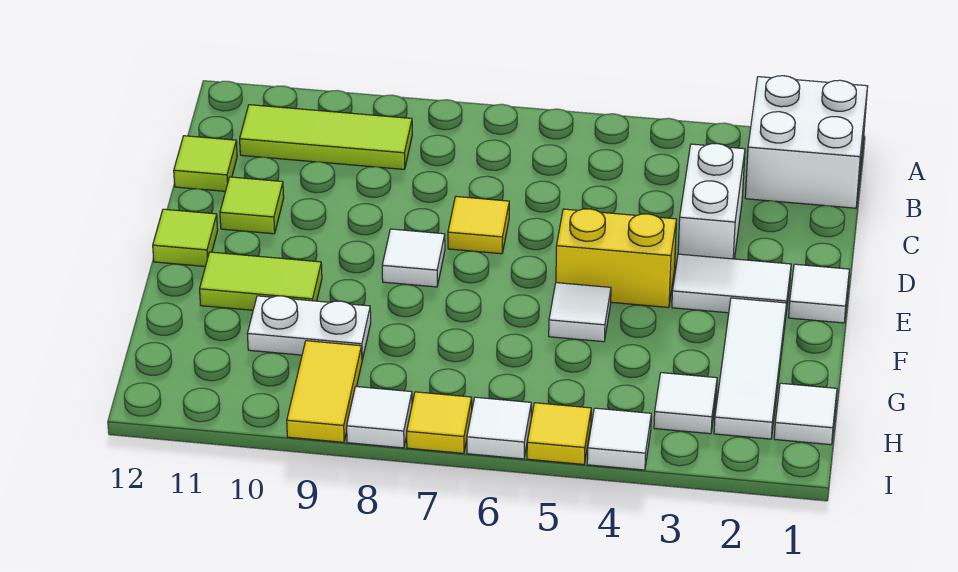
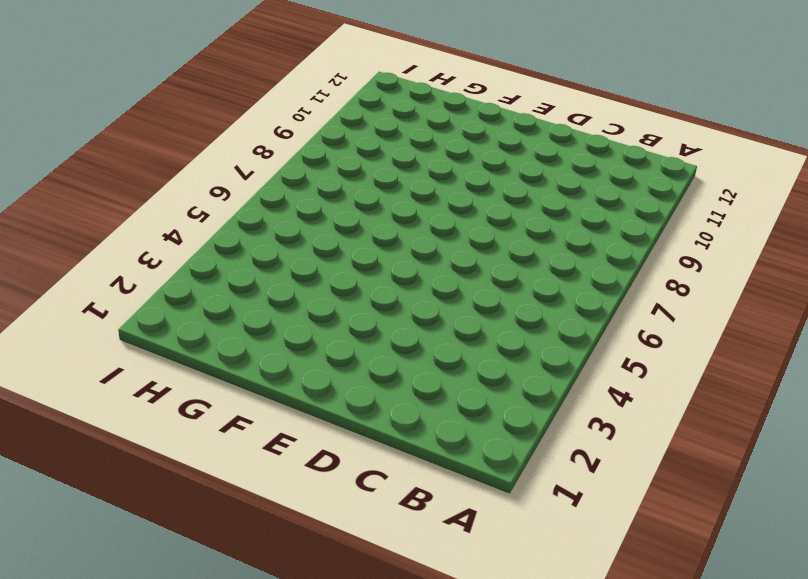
none -> white brick A1:B2 level 1
none -> lime tile B9:B11 level 1
none -> white brick C3:D3 level 1

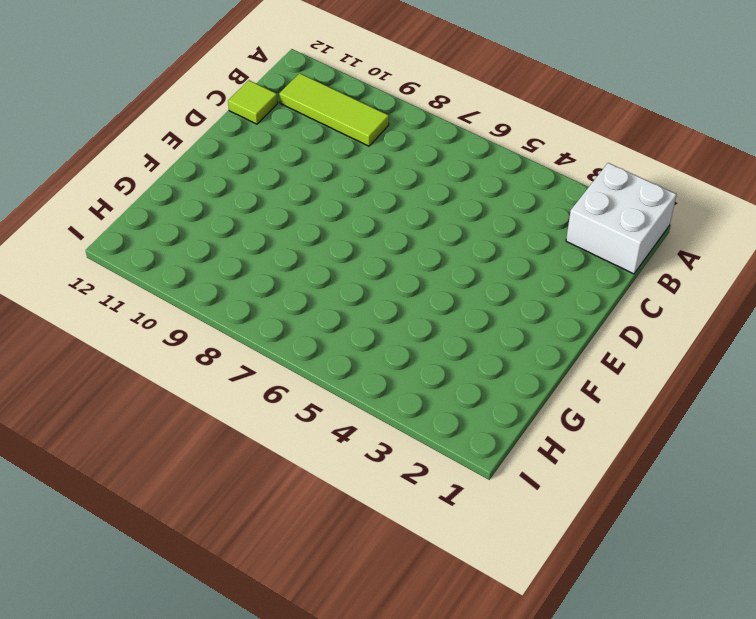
none -> white brick C3:D3 level 1
none -> yellow tile D7 level 1
none -> lime tile D11 level 1

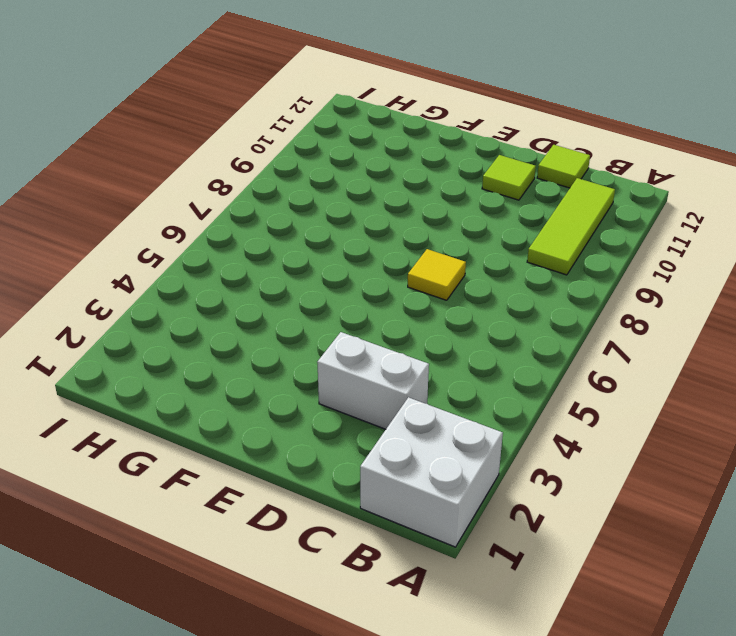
none -> white tile E1 level 1
none -> white tile E2:E3 level 1
none -> yellow brick E4:E5 level 1

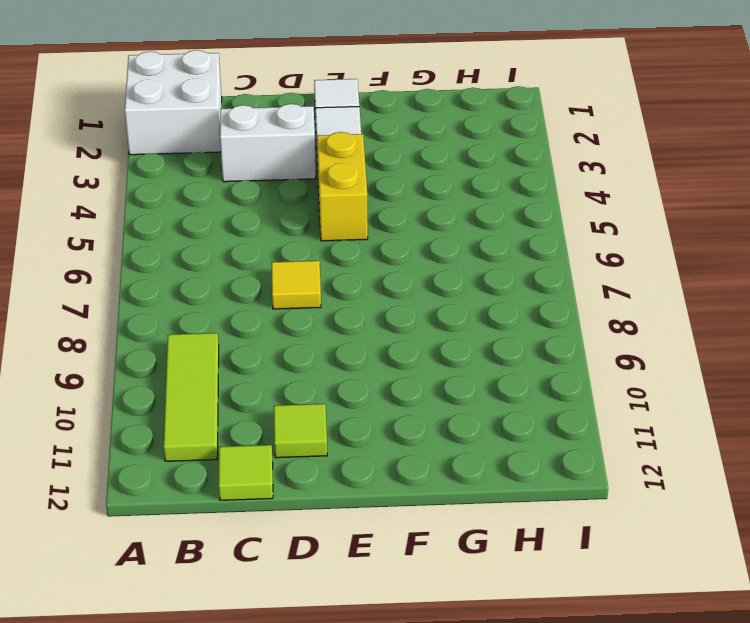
none -> white tile E8 level 1
none -> lime tile E12 level 1
none -> white tile F2:H2 level 1

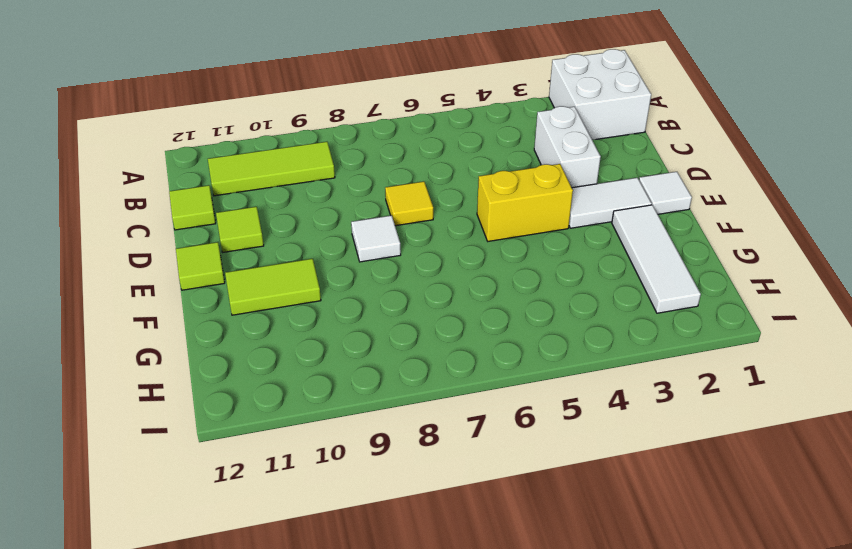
none -> white tile F5 level 1
none -> white plate G9:G10 level 1
none -> white tile H1 level 1

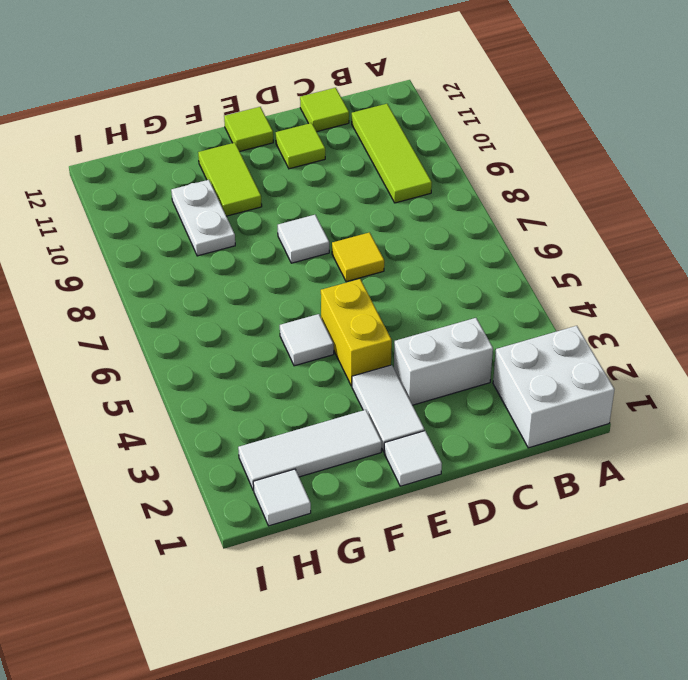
none -> white tile H3 level 1
none -> yellow tile H9:I9 level 1
none -> white tile I4 level 1

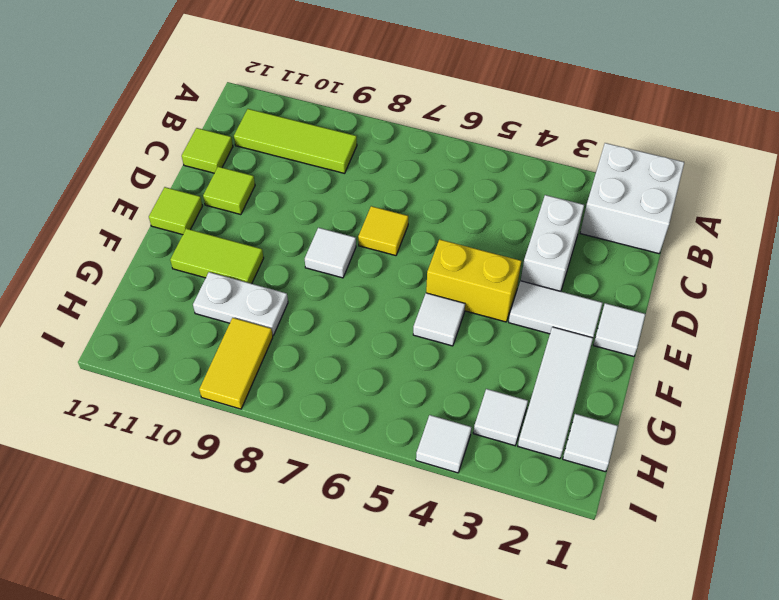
none -> yellow tile I5 level 1
none -> white tile I6 level 1
none -> yellow tile I7 level 1

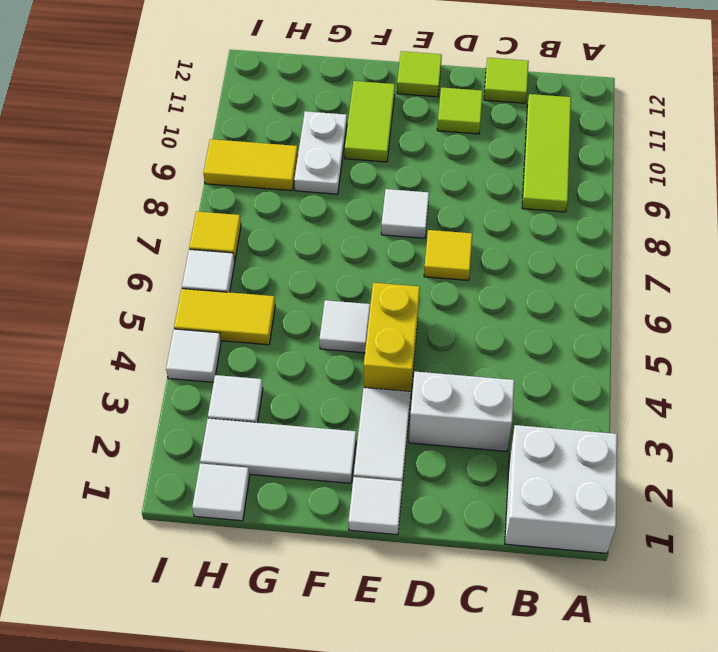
yellow tile H5:I5 level 1 -> yellow tile I5 level 1
none -> white tile I8 level 1

